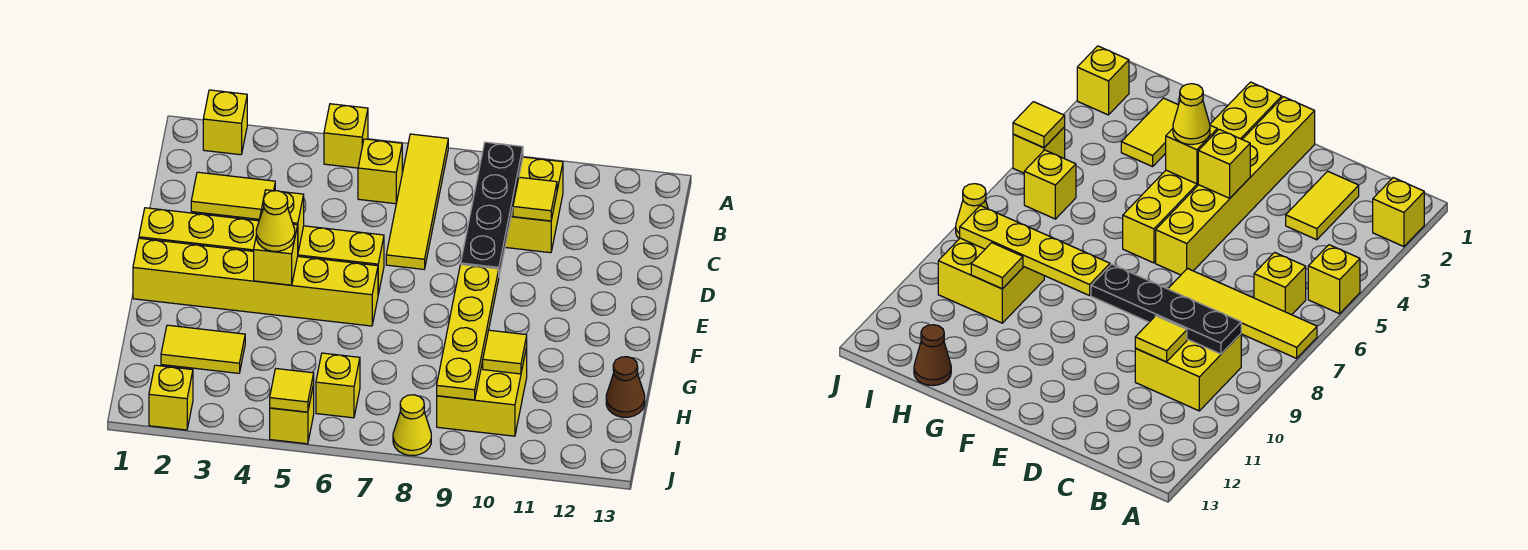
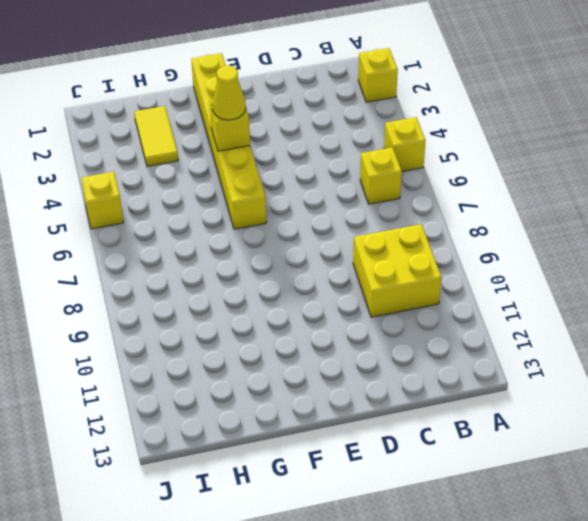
none -> yellow tile A7:D7 level 1
none -> yellow tile C2:C3 level 1
none -> yellow brick E1:E6 level 1

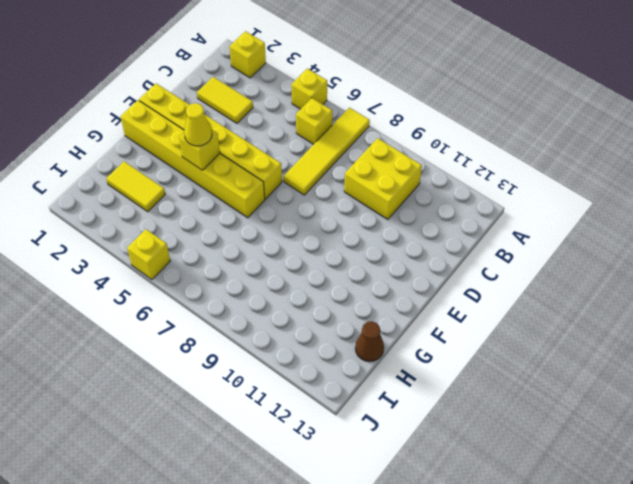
none -> yellow brick H9:I10 level 1
none -> yellow brick I6 level 1
none -> yellow brick J2 level 1

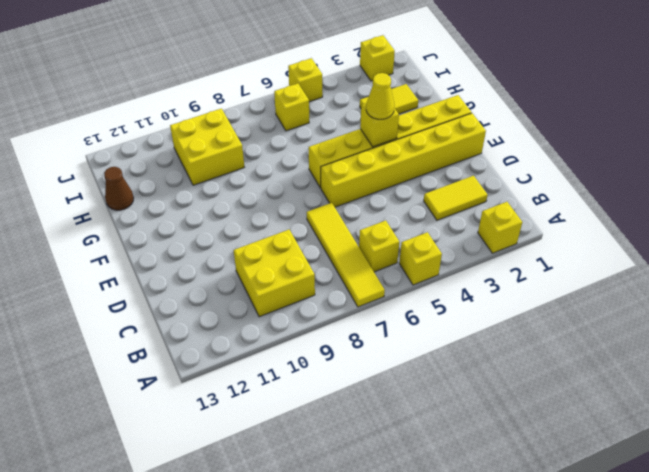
none -> yellow cone J8 level 1
none -> black plate B9:E9 level 2
none -> yellow tile C10 level 2

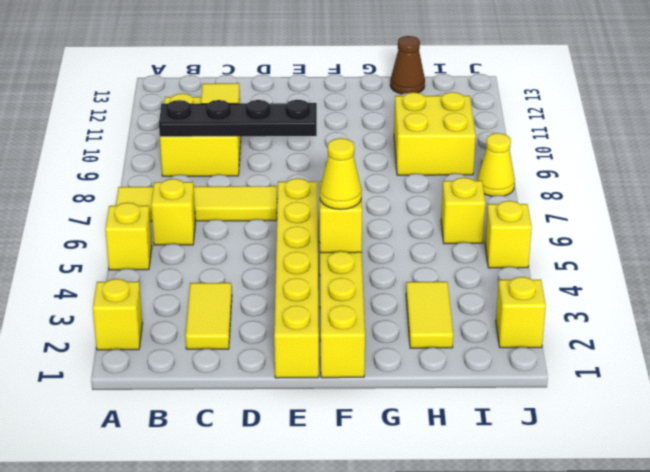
none -> yellow brick E4 level 2
none -> yellow plate F9:I9 level 2
none -> yellow tile H10 level 2

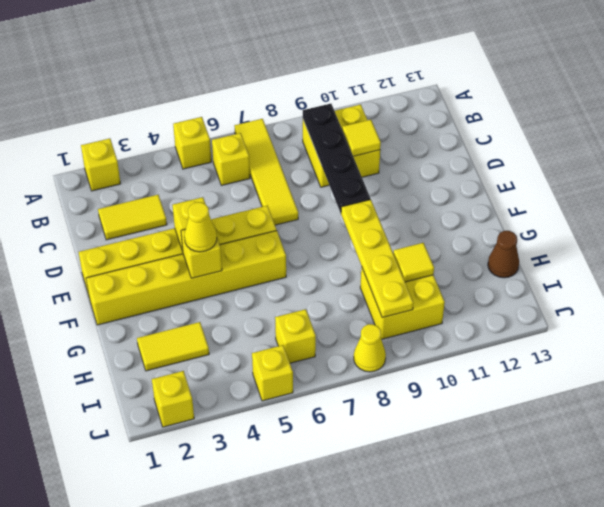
none -> yellow tile J5 level 2

